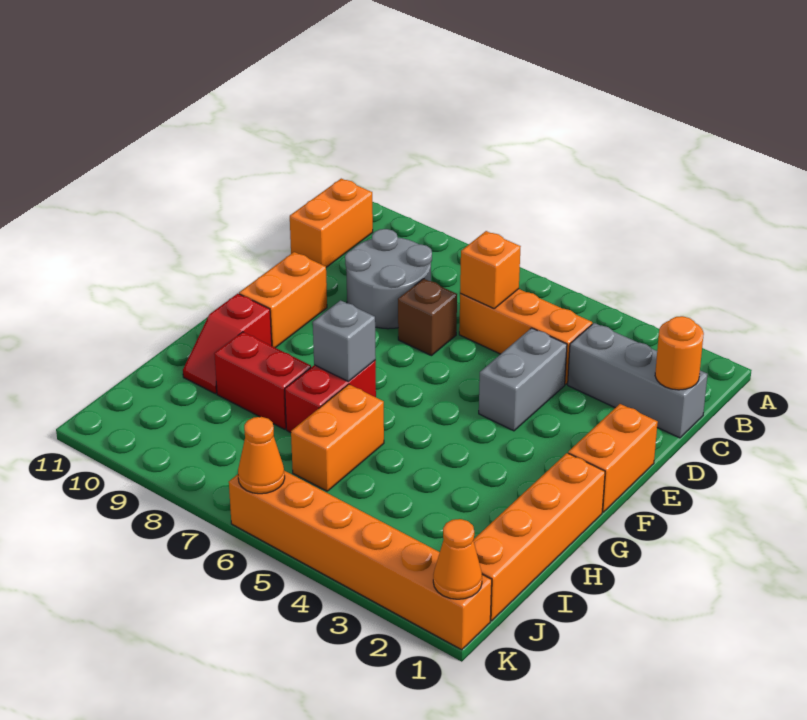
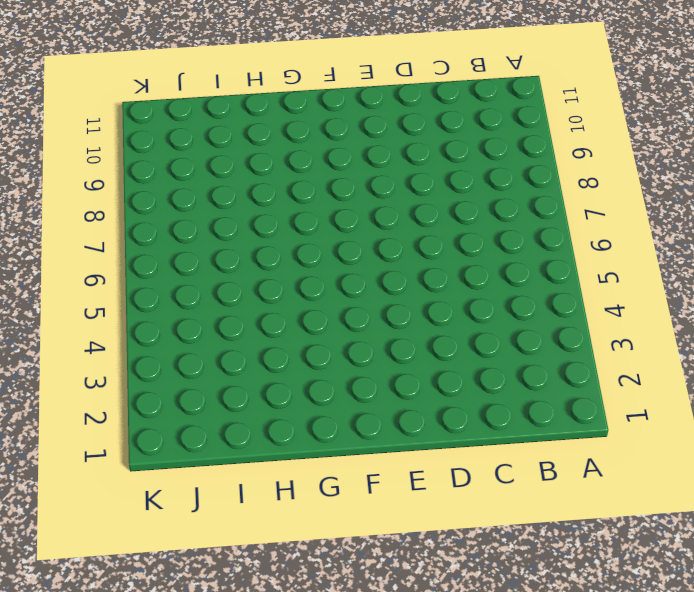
none -> orange brick B11:C11 level 1
none -> grey brick C1:C3 level 1
none -> orange brick C4:C6 level 1

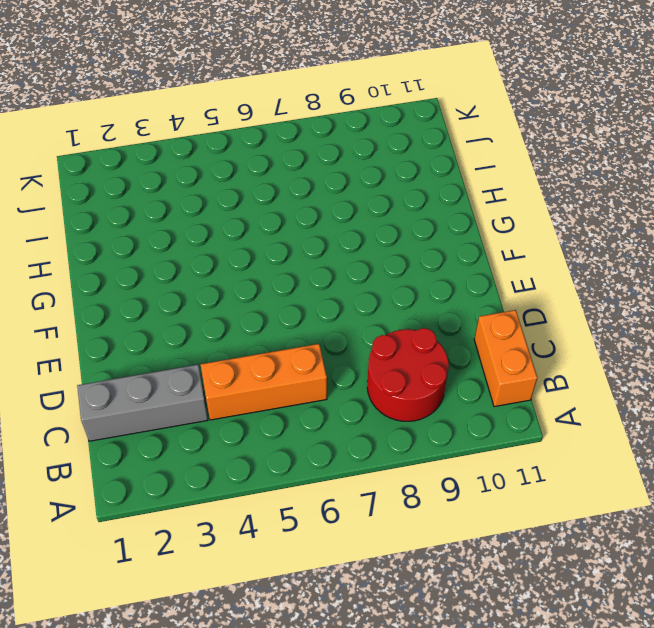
red round brick B8:C9 level 1 -> grey round brick C8:D9 level 1
none -> grey brick D4:E4 level 1
none -> brown brick D7 level 1
none -> orange brick E1:F1 level 1

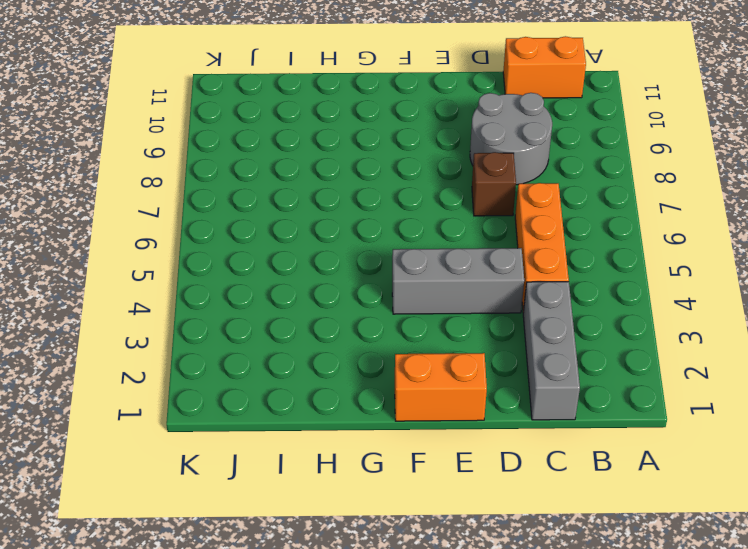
grey brick D4:F4 level 1 -> grey brick D4:E4 level 1
none -> orange brick E10:F10 level 1
none -> orange brick G1:J1 level 1
none -> red brick G7:H7 level 1

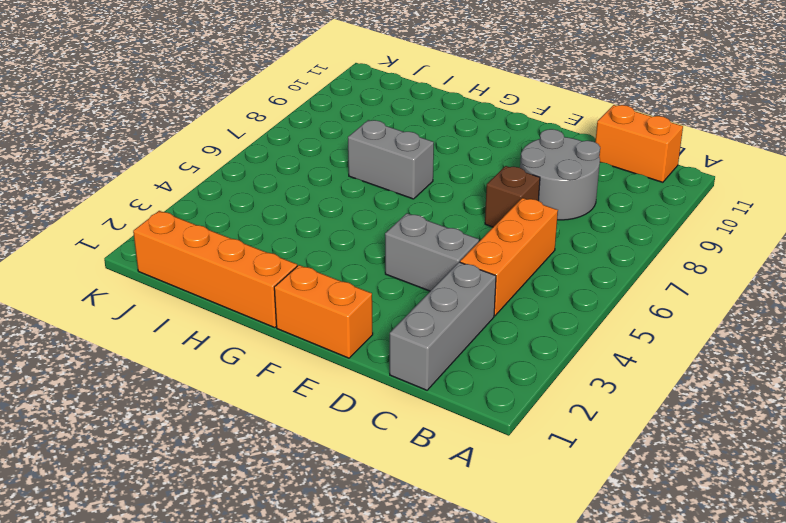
grey brick G7:H7 level 1 -> red brick G7:H7 level 1
none -> orange brick E10:F10 level 1
none -> red slope G10:H10 level 1 top G
none -> orange brick H6:I6 level 1

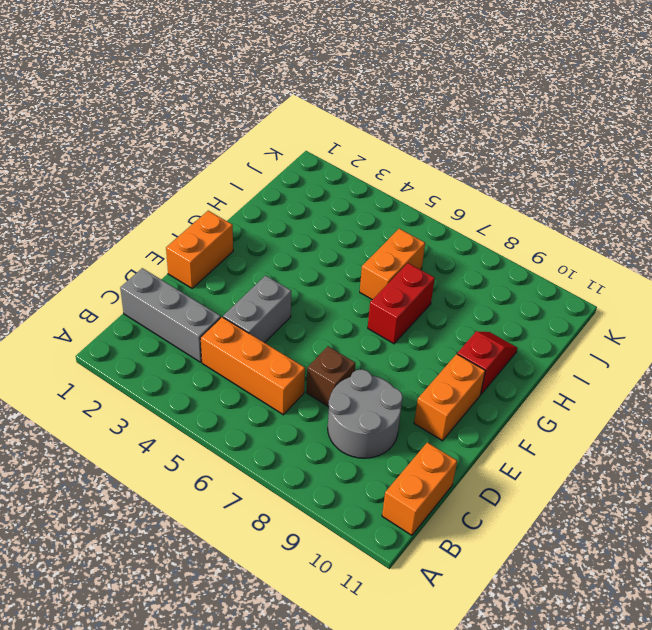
none -> orange brick G1:J1 level 1
none -> red brick H8:H9 level 1
none -> orange brick K1:K6 level 1

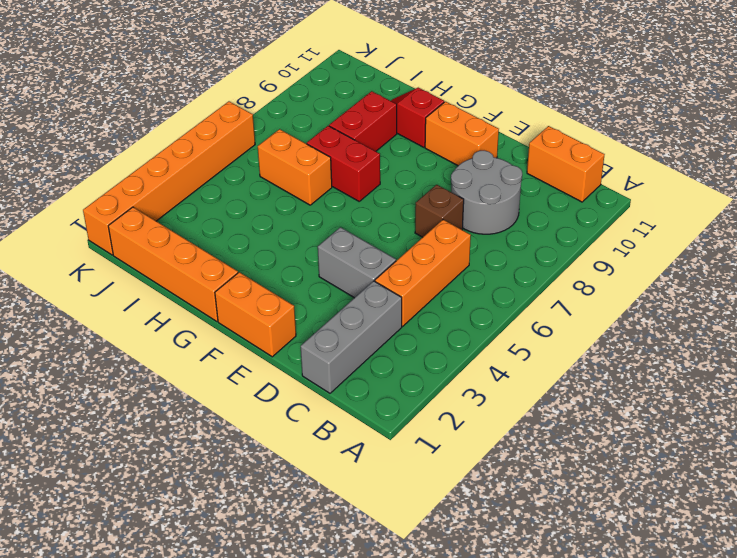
none -> orange round brick C1 level 2
none -> orange brick C6 level 2
none -> grey brick G7 level 2

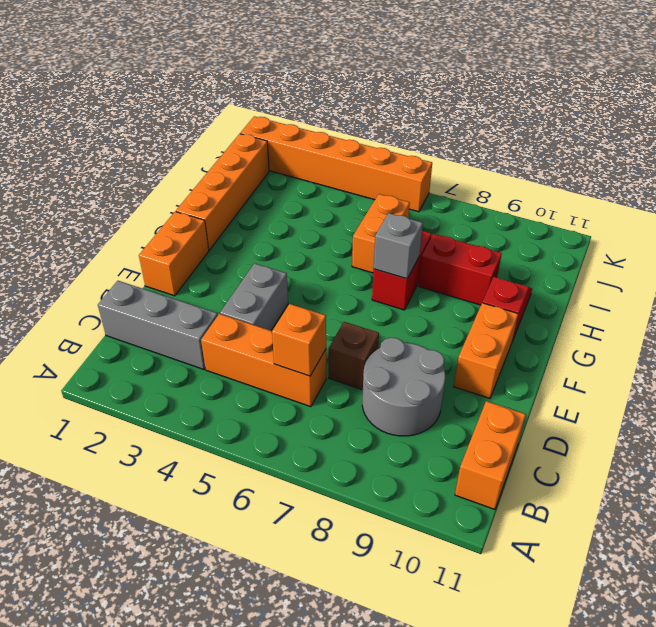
none -> orange round brick C1 level 2
none -> orange cone K1 level 2
none -> orange cone K6 level 2

